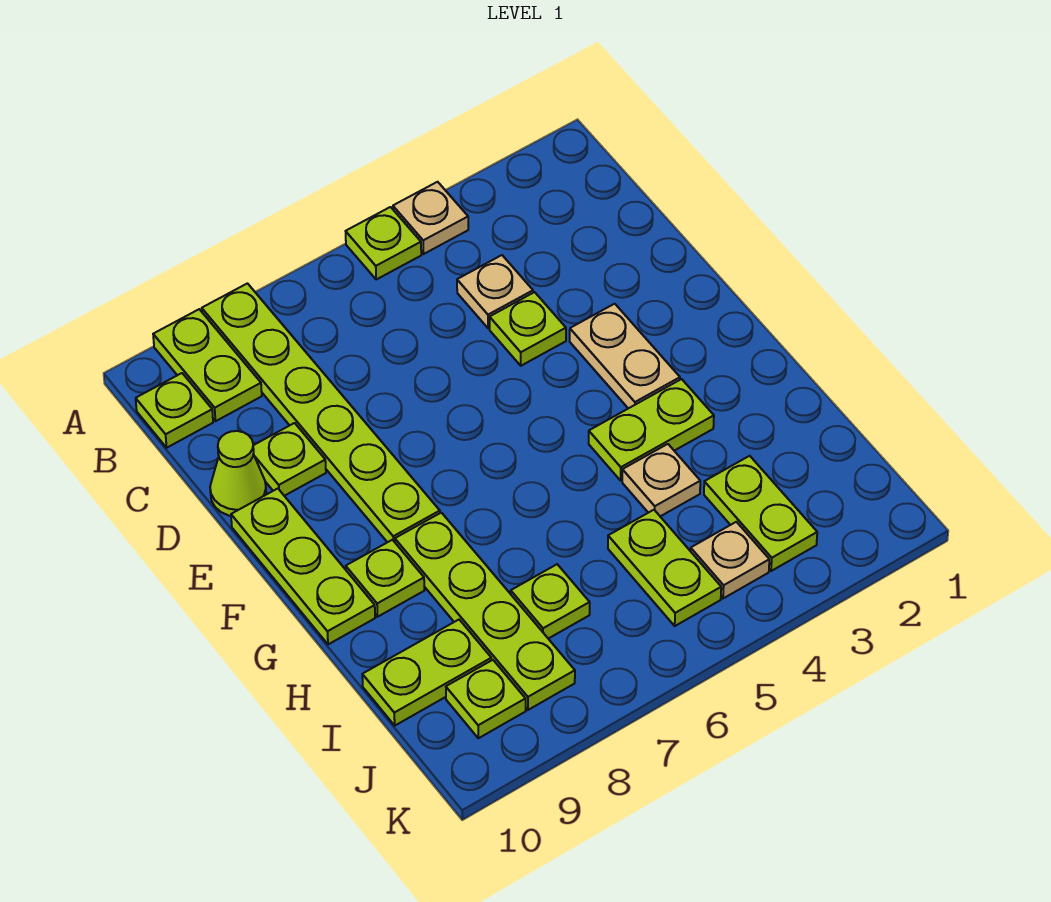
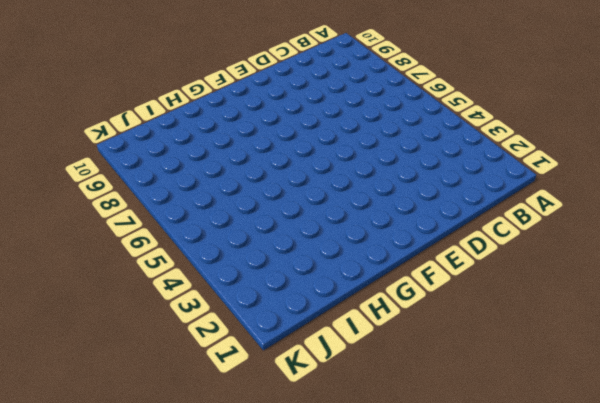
none -> tan plate A4 level 1
none -> lime plate A5 level 1
none -> lime plate A8:F8 level 1

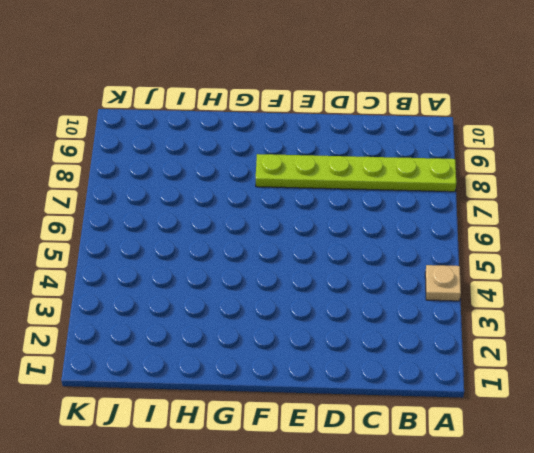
none -> lime plate A5 level 1
none -> lime plate A9:B9 level 1
none -> lime plate B10 level 1

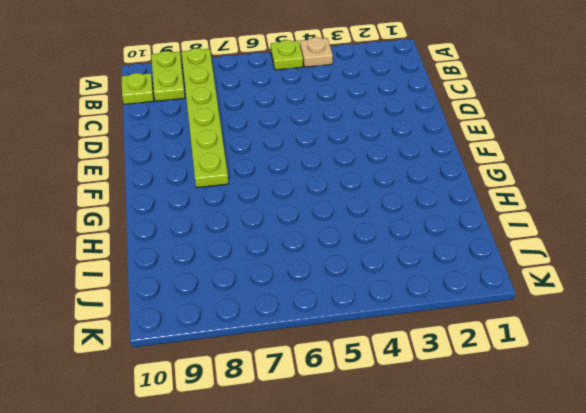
none -> tan plate C4 level 1
none -> lime plate D4 level 1
none -> lime plate D9 level 1

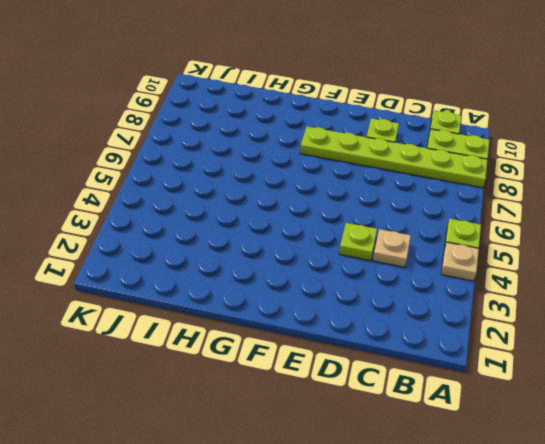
none -> lime cone D10 level 1
none -> tan plate E3:F3 level 1
none -> lime plate E10:G10 level 1

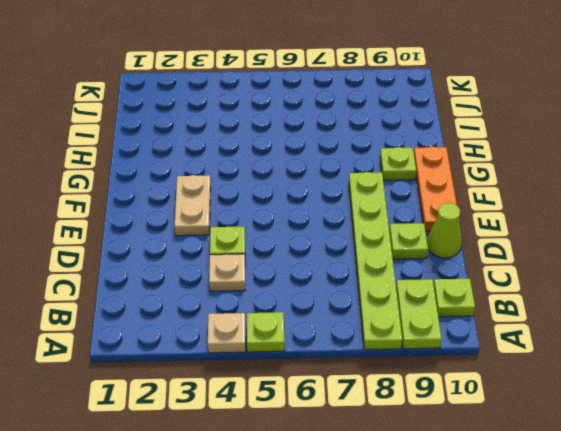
orange plate E10:G10 level 1 -> lime plate E10:G10 level 1
none -> lime plate G3:G4 level 1
none -> lime plate G8:J8 level 1
none -> tan plate H4 level 1

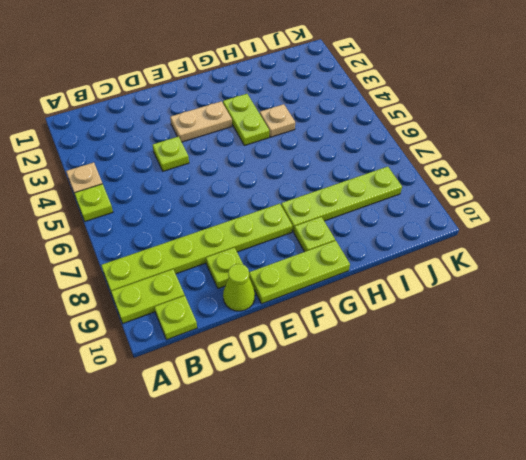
none -> tan plate C4 level 1
none -> lime plate I3:J3 level 1
none -> lime plate I5:J5 level 1

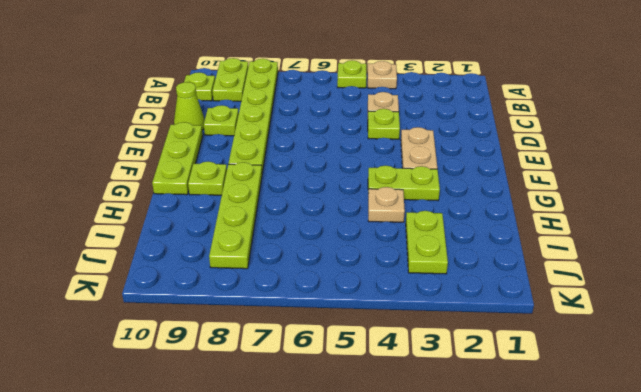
none -> lime plate I5:J5 level 1
none -> lime plate I7 level 1
none -> lime plate I9:I10 level 1

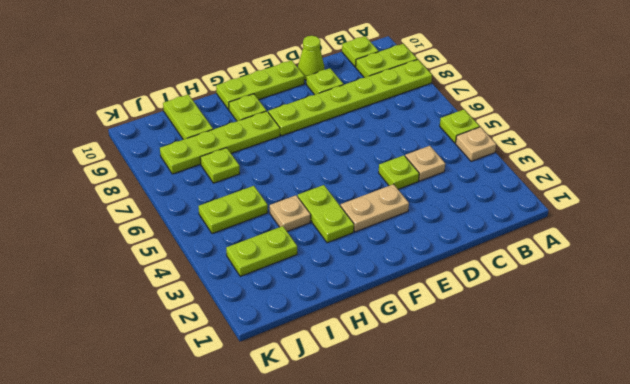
none -> tan plate J4 level 1
none -> lime plate J9 level 1

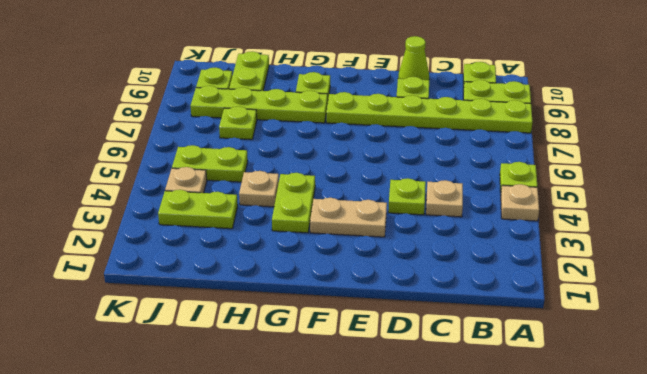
none -> lime plate E10:G10 level 1

